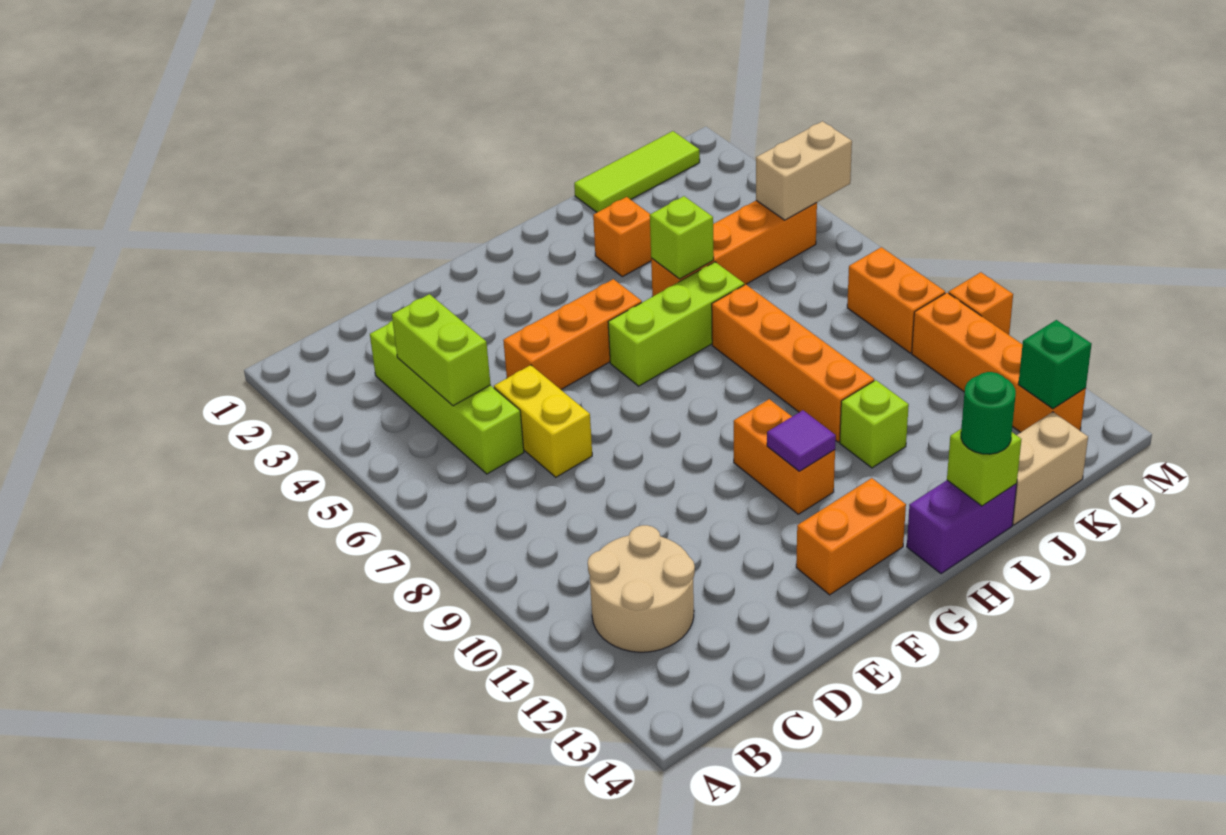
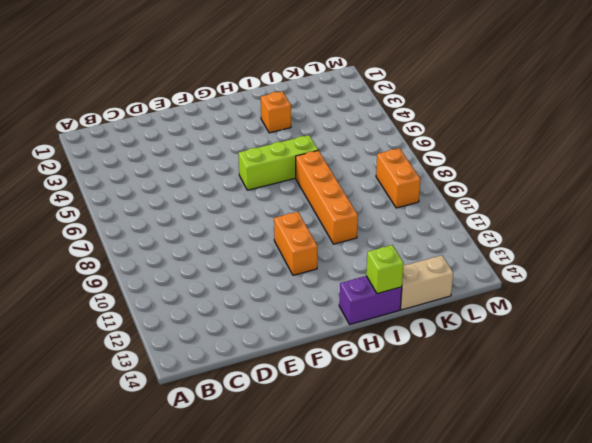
none -> tan round brick B11:C12 level 1
none -> lime brick C3:C6 level 1
none -> yellow brick D6:D7 level 1

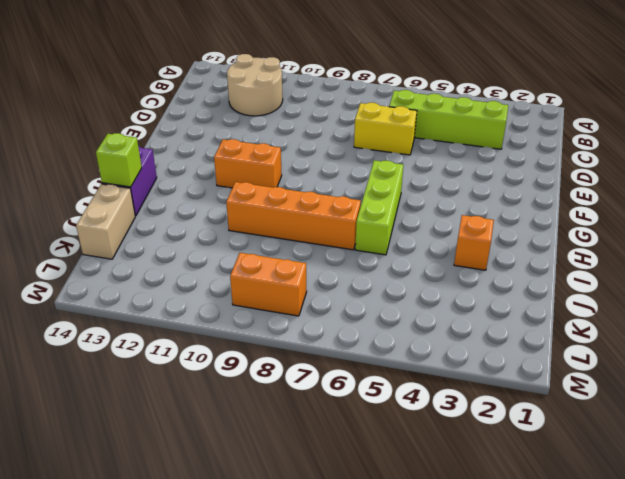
none -> orange brick E5:G5 level 1
none -> orange brick F13:G13 level 1
none -> orange brick I5:L5 level 1

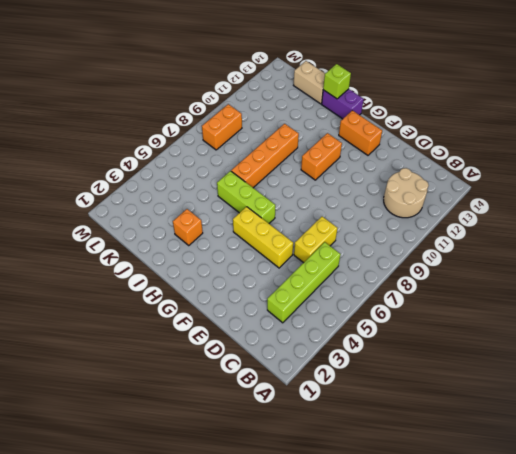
yellow brick E5:G5 level 1 -> orange brick E5:G5 level 1
none -> orange brick I5:L5 level 1
none -> lime brick I11 level 1
none -> lime tile J1:L1 level 1

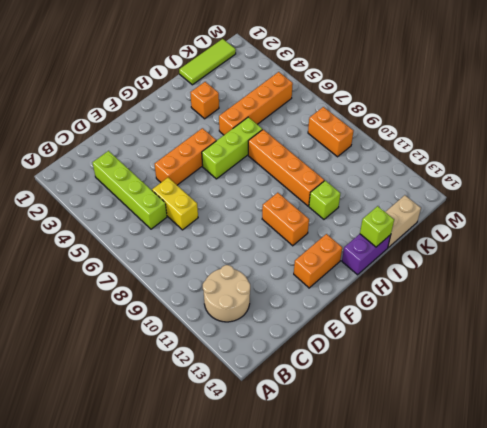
none -> orange brick L10:L13 level 1
none -> orange brick M10 level 1
none -> lime brick C4:C5 level 2

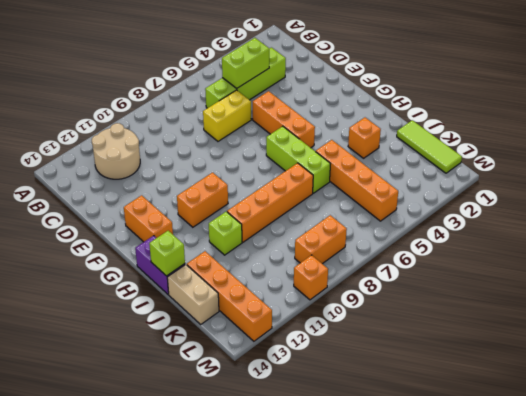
orange brick J13:M13 level 1 -> orange brick L10:L13 level 1
none -> purple tile G11 level 2
none -> lime brick I5 level 2
none -> tan brick L5:M5 level 2

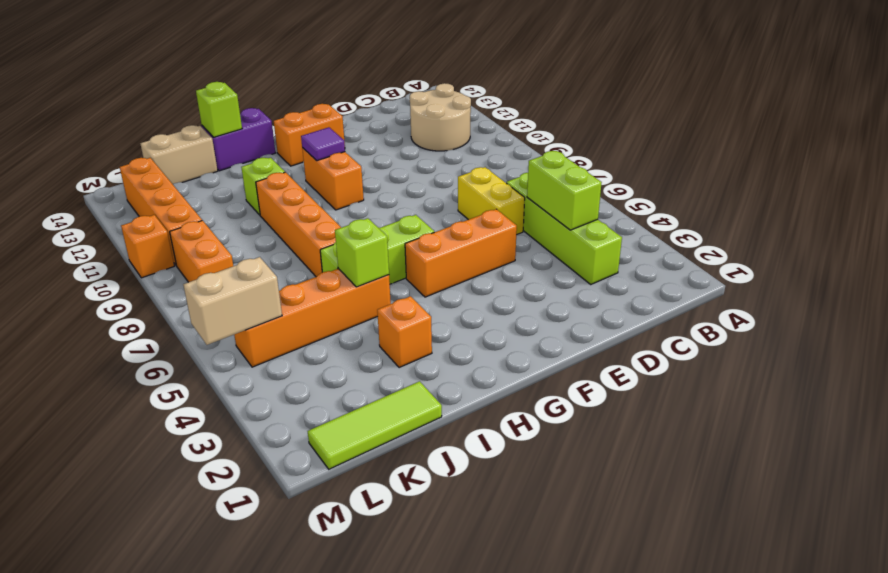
none -> green brick L13 level 2
none -> green round brick I14 level 3

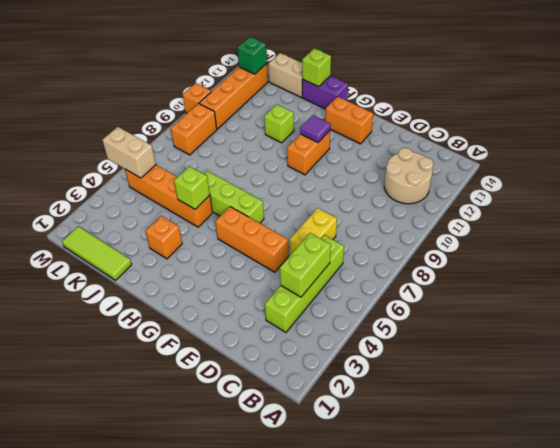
none -> orange brick I7:I10 level 1
none -> green round brick I14 level 3

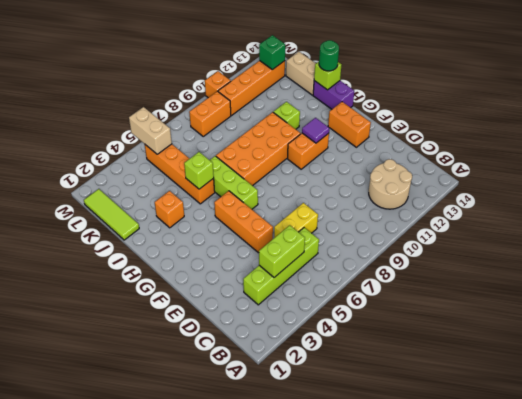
orange brick H7:I10 level 1 -> orange brick I7:I10 level 1

